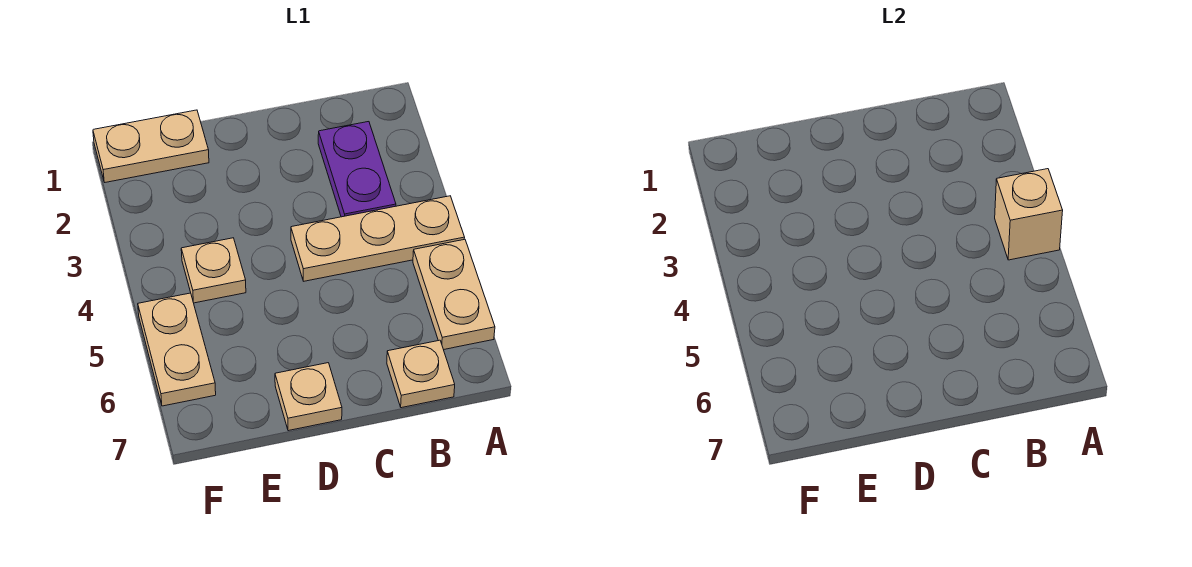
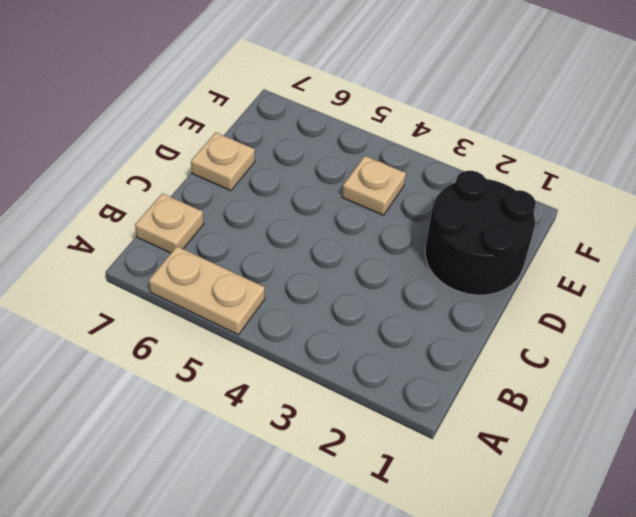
black round brick D1:E2 level 1 -> tan plate E1:F1 level 1
none -> tan plate A4:C4 level 1
none -> purple plate B2:B3 level 1

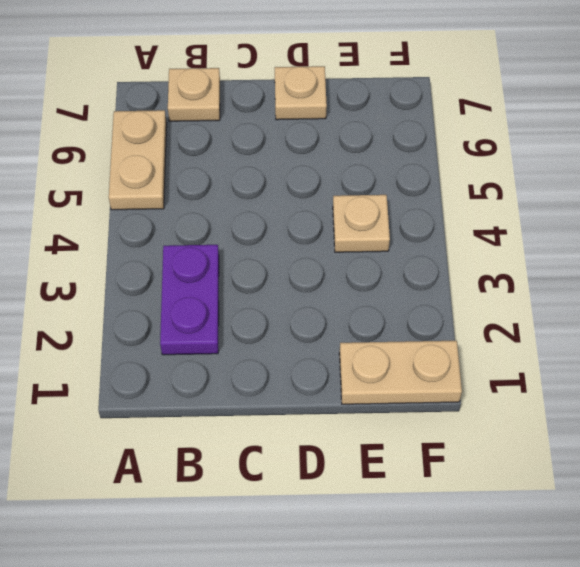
none -> tan plate A4:C4 level 1
none -> tan plate F5:F6 level 1

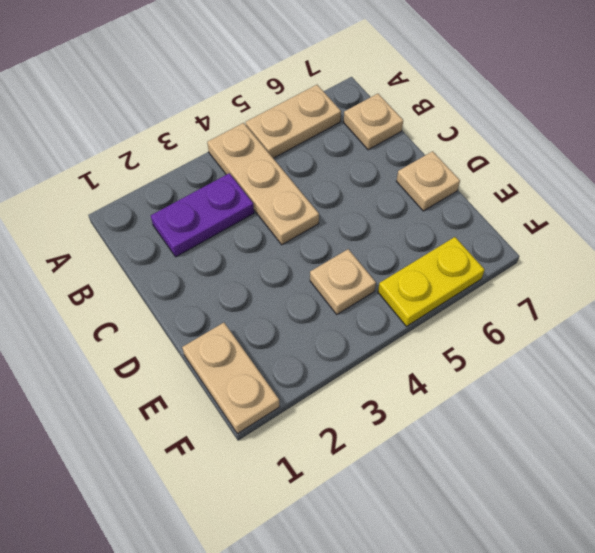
yellow plate F5:F6 level 1 -> tan plate F5:F6 level 1
none -> tan brick A4 level 2

